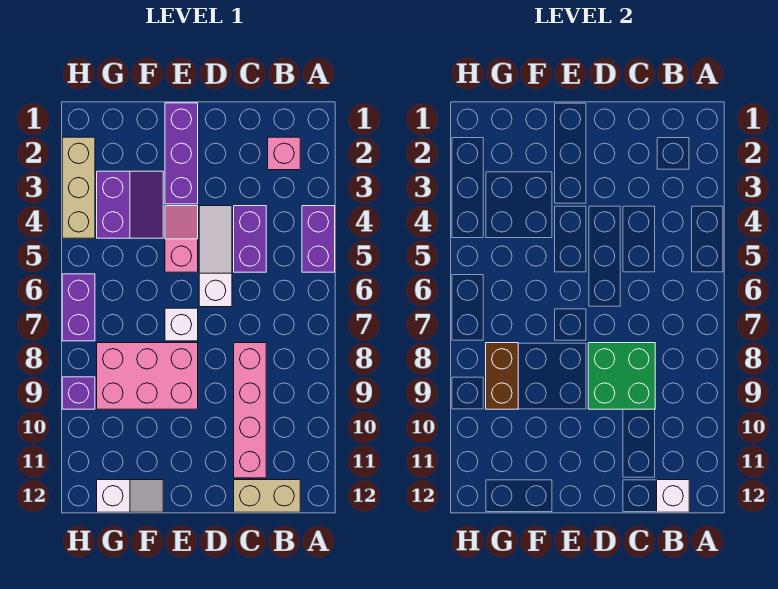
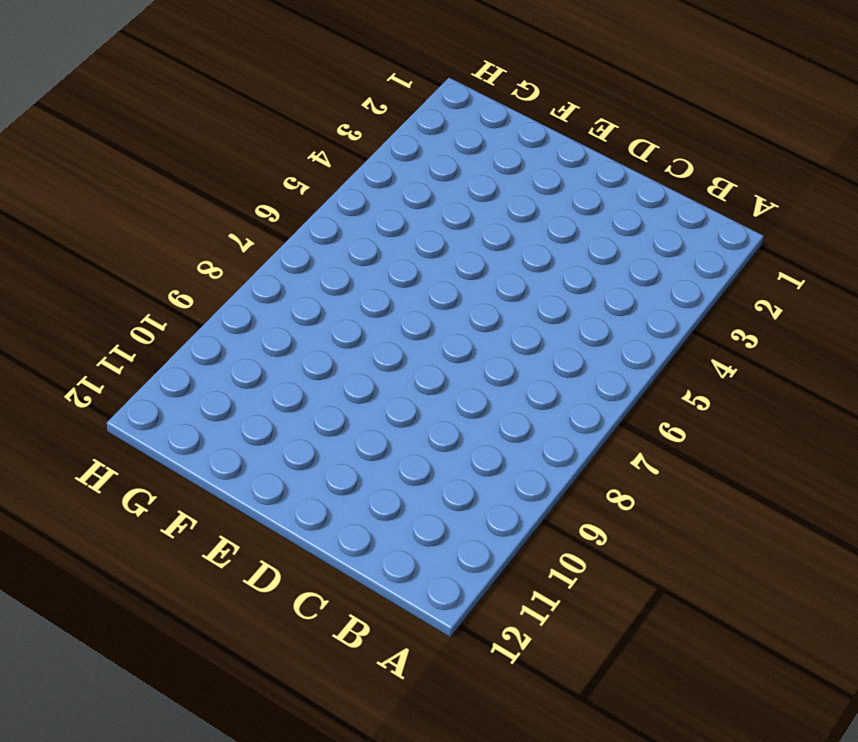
none -> purple brick A4:A5 level 1
none -> pink brick B2 level 1
none -> tan brick B12:C12 level 1

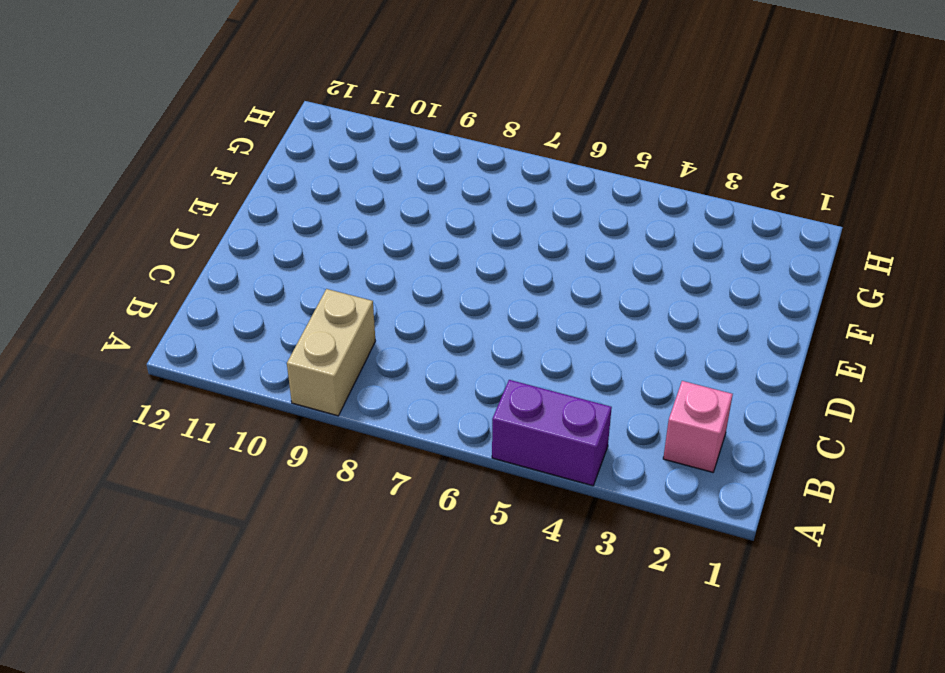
tan brick A9:B9 level 1 -> tan brick B12:C12 level 1
none -> purple brick C4:C5 level 1
none -> pink brick C8:C11 level 1
none -> white slope D4:D6 level 1 top 6

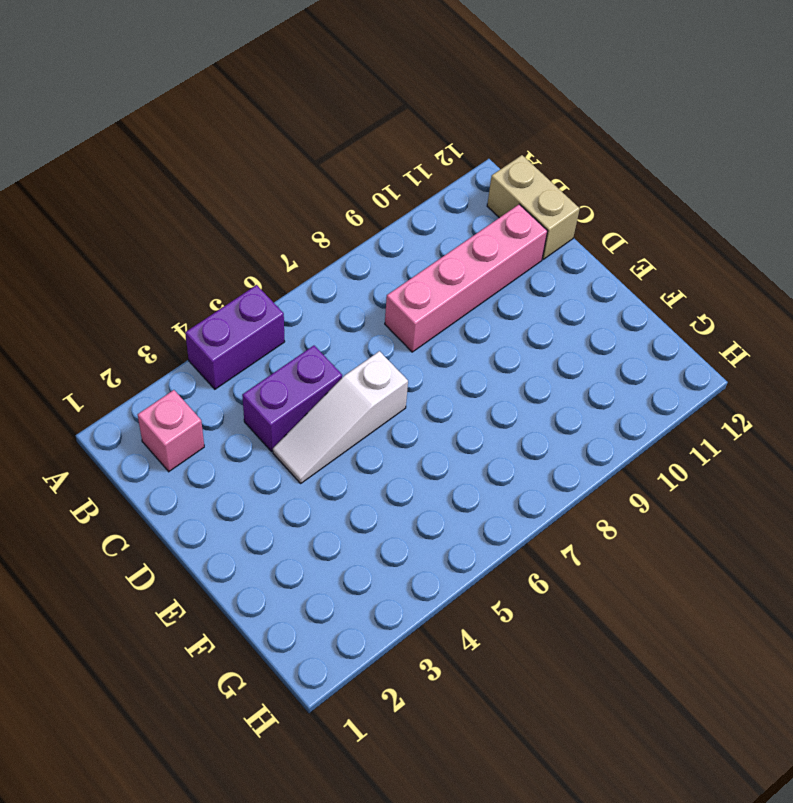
none -> purple brick E1:E3 level 1
none -> pink slope E4:E5 level 1 top 5
none -> white brick E7 level 1

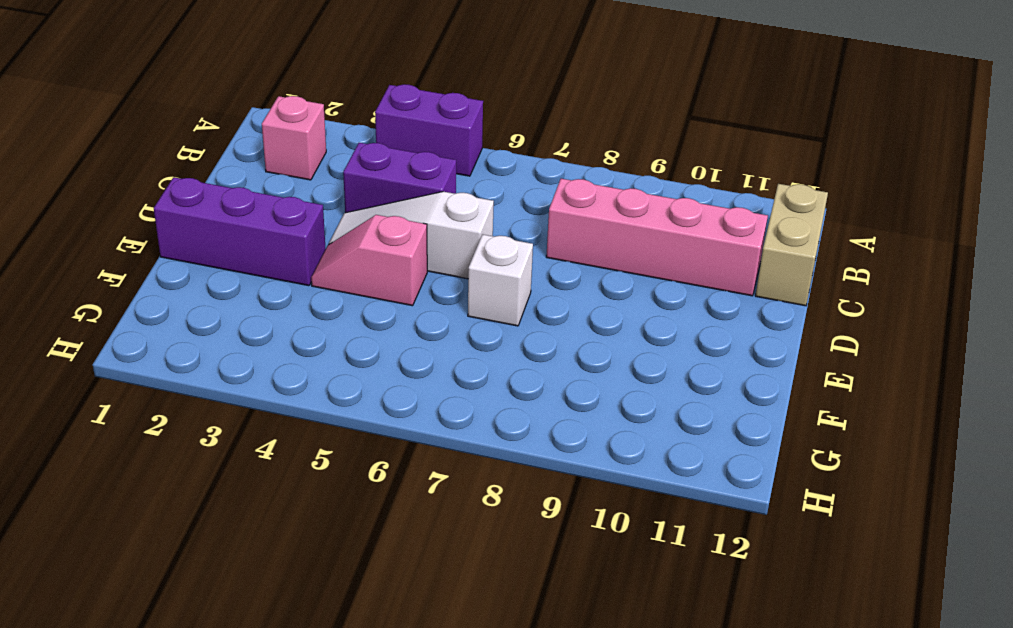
none -> pink brick E8:G9 level 1
none -> purple slope F3:G4 level 1 top G
none -> white slope F12:G12 level 1 top G

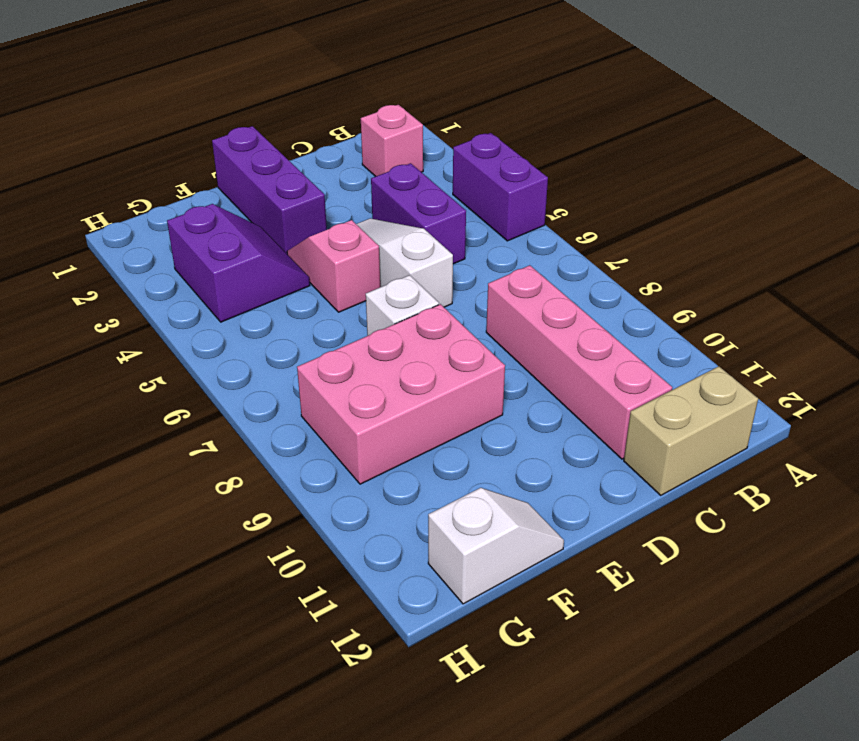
none -> tan brick H2:H4 level 1
none -> purple brick H6:H7 level 1
none -> purple brick H9 level 1

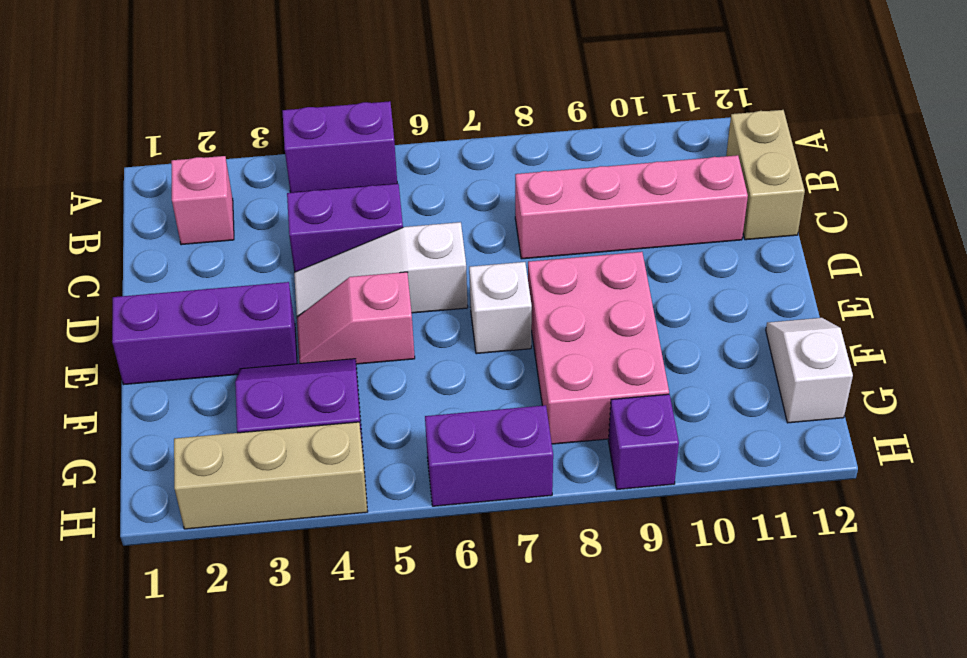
none -> white brick B12 level 2
none -> green brick C8:D9 level 2
none -> brown brick G8:G9 level 2

